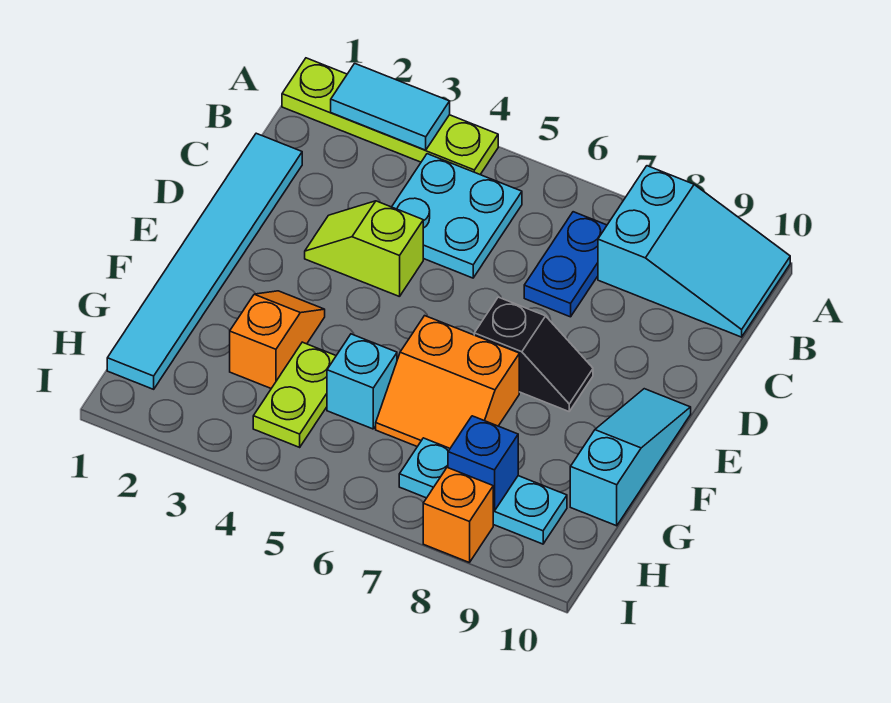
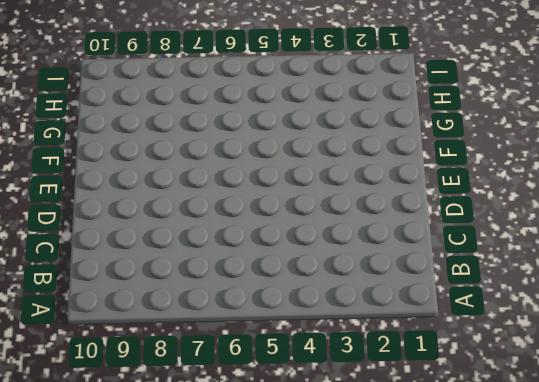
none -> lime plate A1:A4 level 1
none -> cyan slope A8:B10 level 1 top 8
none -> cyan plate B4:C5 level 1

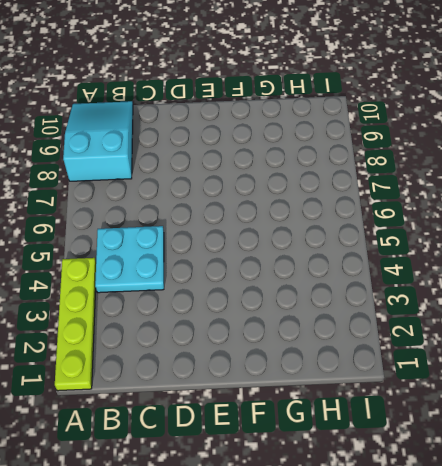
none -> blue plate B7:C7 level 1
none -> cyan tile C1:H1 level 1
none -> lime slope D3:D4 level 1 top 4

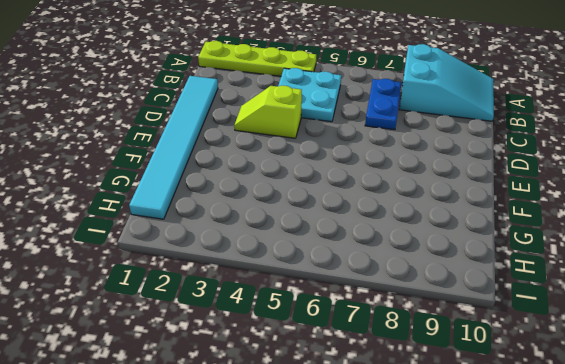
none -> black slope E7:E8 level 1 top 7
none -> cyan slope E10:G10 level 1 top G
none -> orange slope F3:G3 level 1 top G

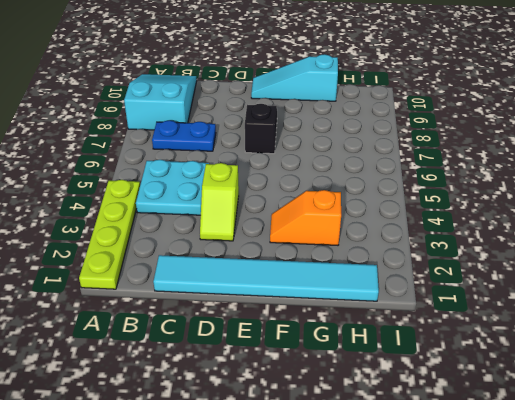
none -> orange slope F6:G7 level 1 top F
none -> lime plate G4:H4 level 1
none -> cyan brick G5 level 1

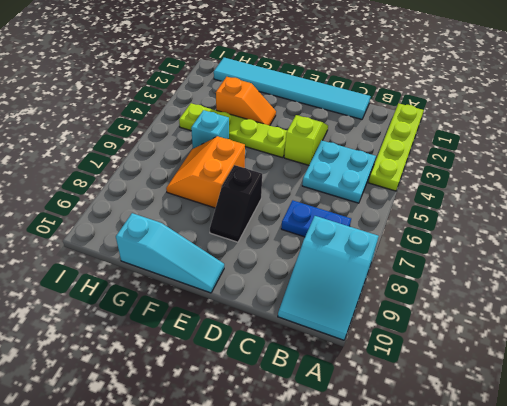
lime plate E4:H4 level 1 -> lime plate G4:H4 level 1
none -> cyan plate H7:H9 level 1
none -> orange brick I8 level 1
none -> cyan tile A2:A3 level 2

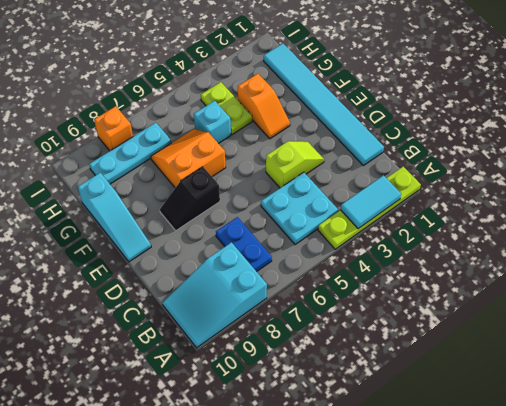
none -> blue brick H8 level 2

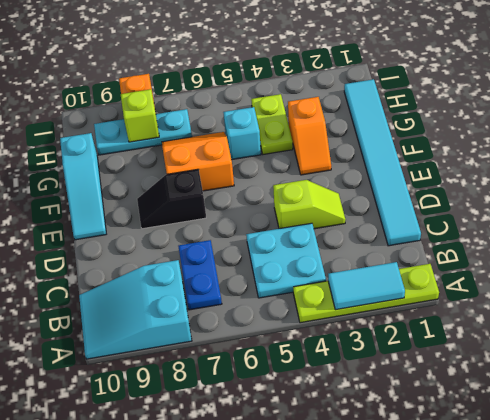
lime brick H8 level 2 -> blue brick H8 level 2

